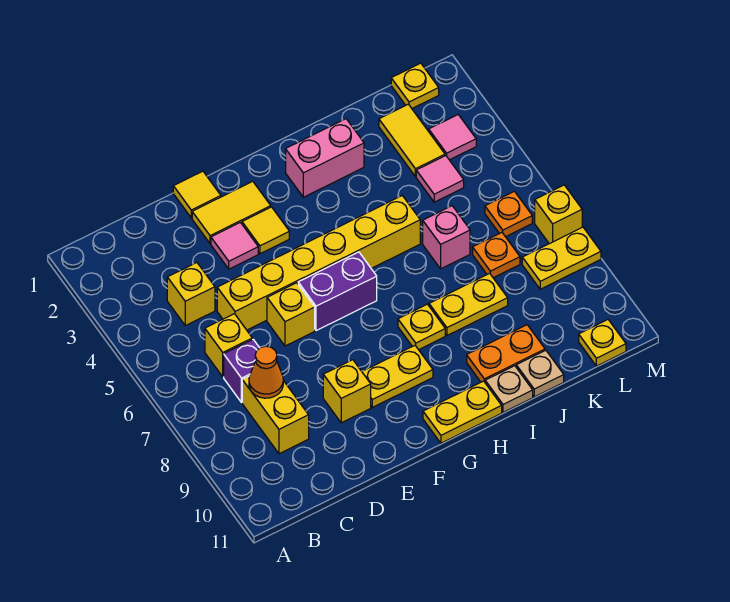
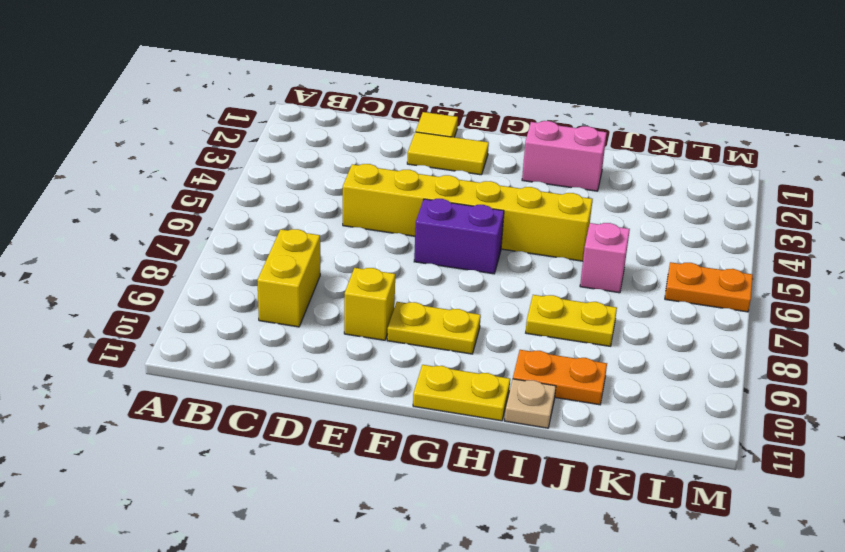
orange plate L6:M6 level 1 -> orange plate L6 level 1
none -> yellow brick C4 level 1
none -> yellow brick C6 level 1
none -> purple brick C7 level 1
none -> pink tile E3 level 1

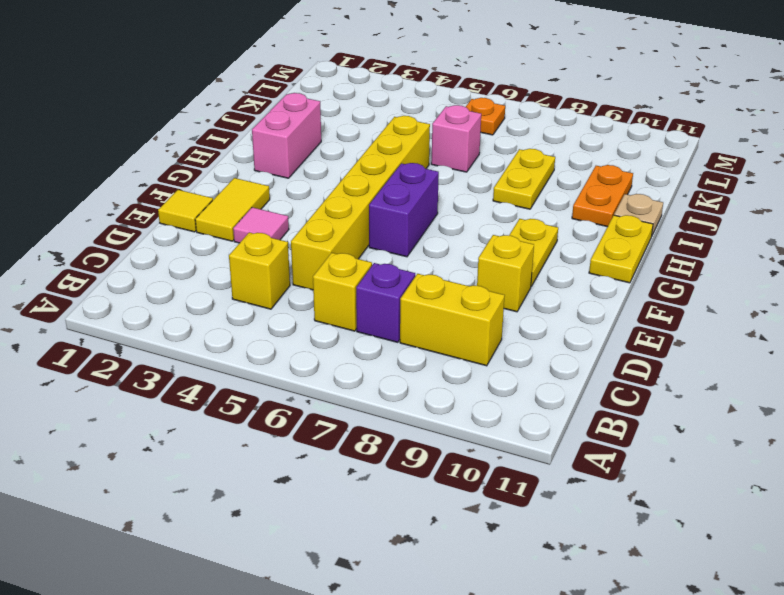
none -> yellow brick E6 level 1
none -> yellow tile F3 level 1
none -> yellow plate H8 level 1
none -> tan plate J11 level 1

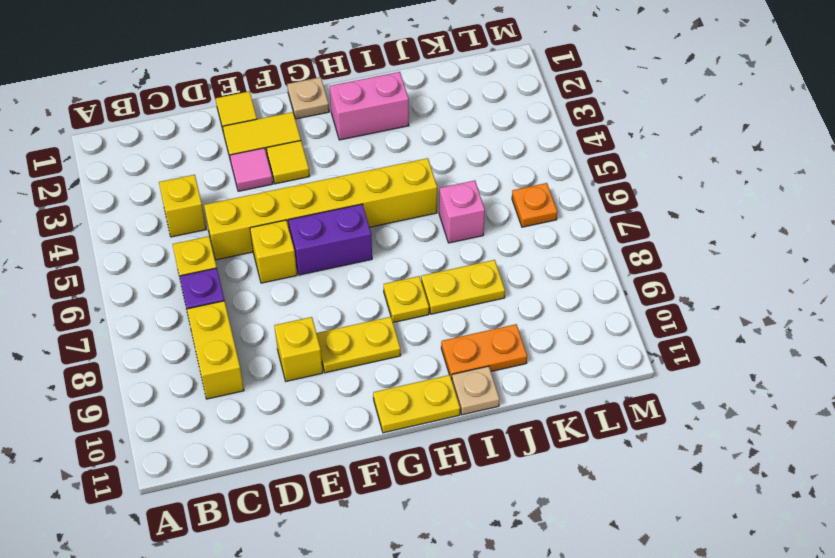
tan plate G1 level 1 -> tan plate J11 level 1
none -> yellow tile K2:K3 level 1
none -> pink tile K4 level 1
none -> orange plate K7 level 1
none -> yellow plate L1 level 1

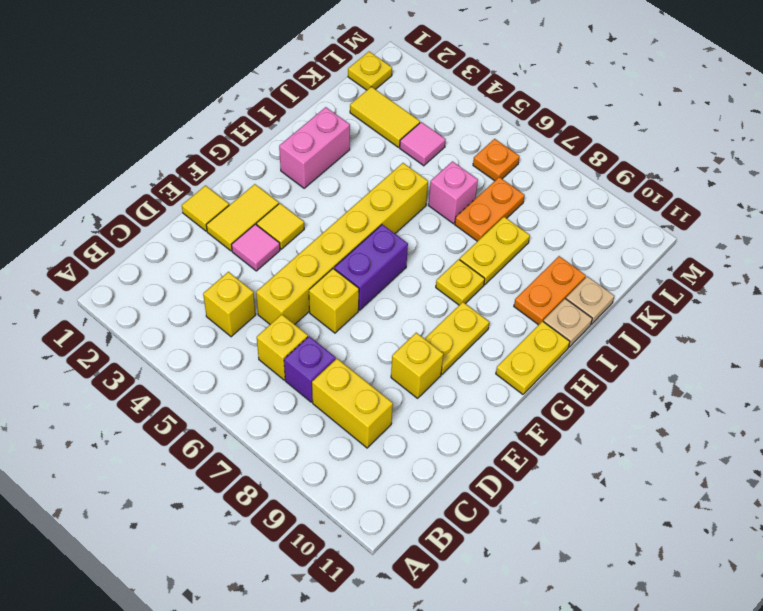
orange plate J7:K7 level 1 -> orange plate K7 level 1
none -> pink tile L3 level 1
none -> yellow plate L8:M8 level 1
none -> yellow plate L11 level 1
none -> yellow brick M7 level 1

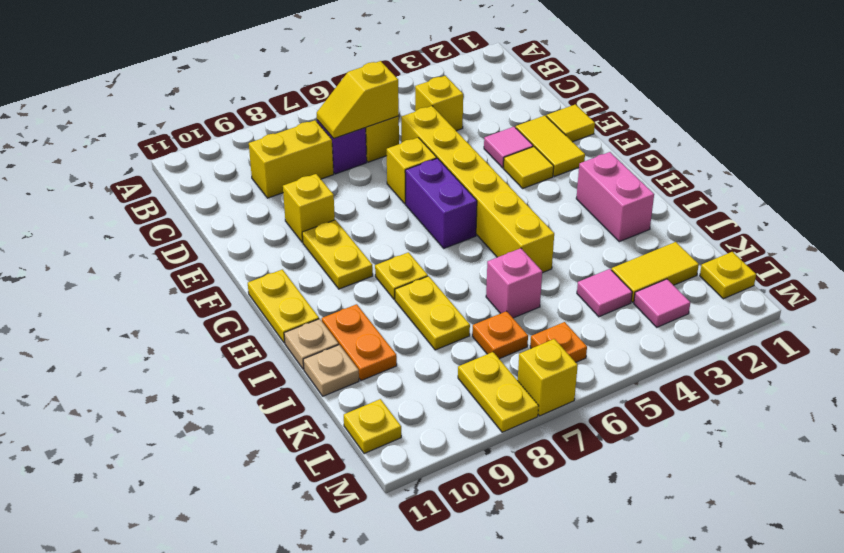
yellow slope C6:C7 level 2 top 6 -> none
none -> orange cone C8 level 2

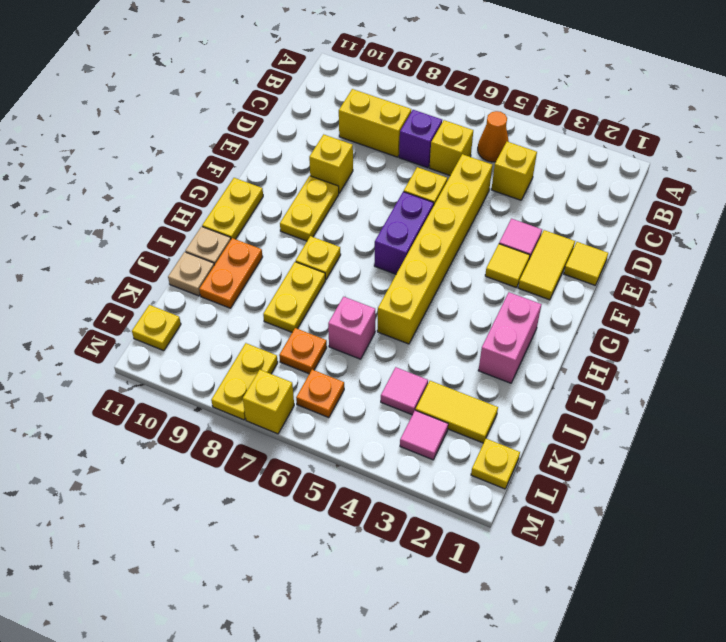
orange cone B5 level 1 -> orange cone C8 level 2

